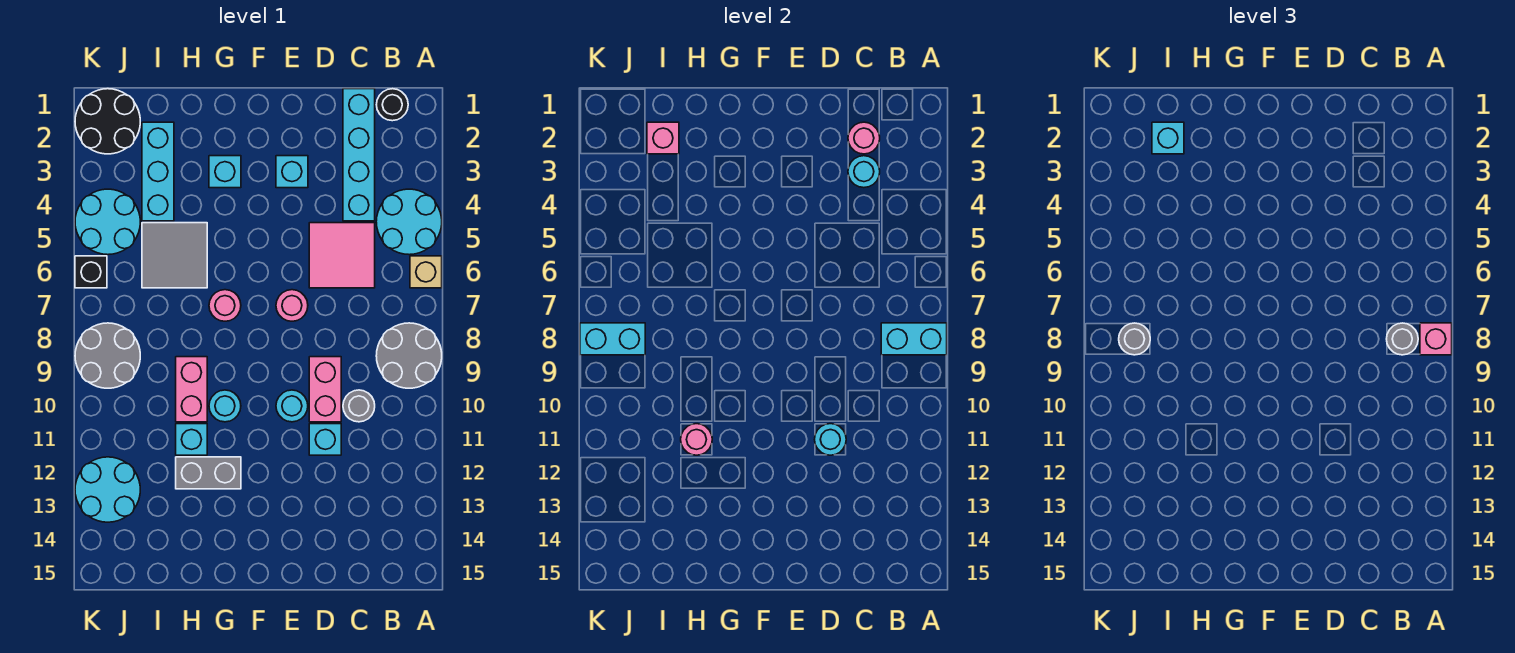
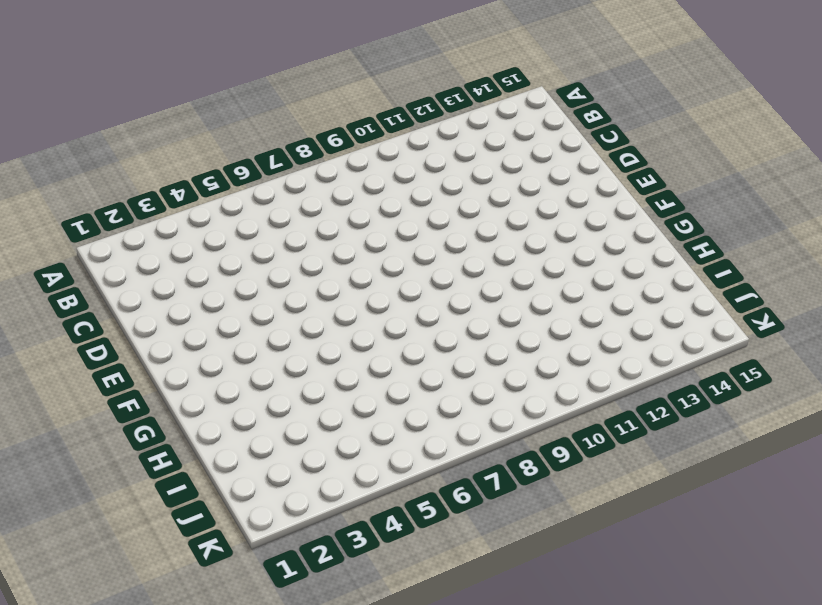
none -> cyan round brick A4:B5 level 1
none -> tan brick A6 level 1
none -> grey round brick A8:B9 level 1
none -> black round brick B1 level 1

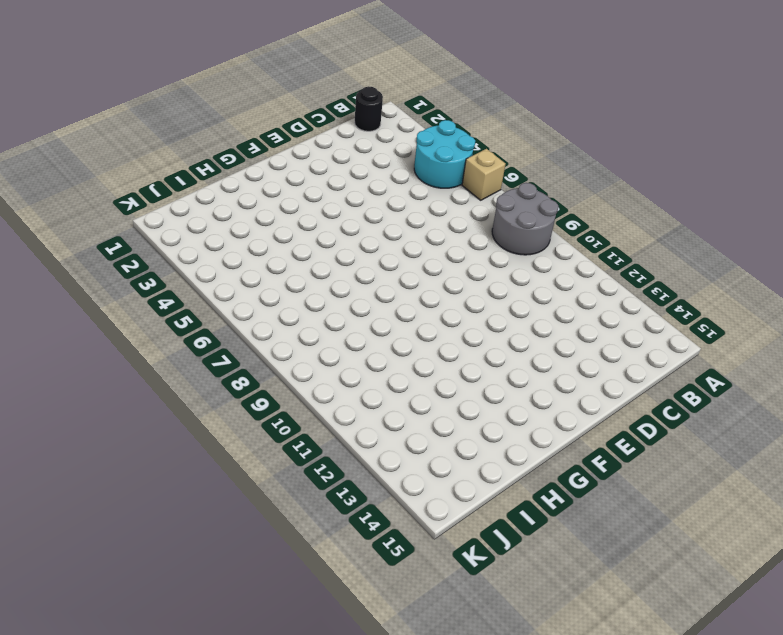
none -> cyan brick C1:C4 level 1
none -> pink tile C5:D6 level 1
none -> grey round brick C10 level 1
none -> pink brick D9:D10 level 1

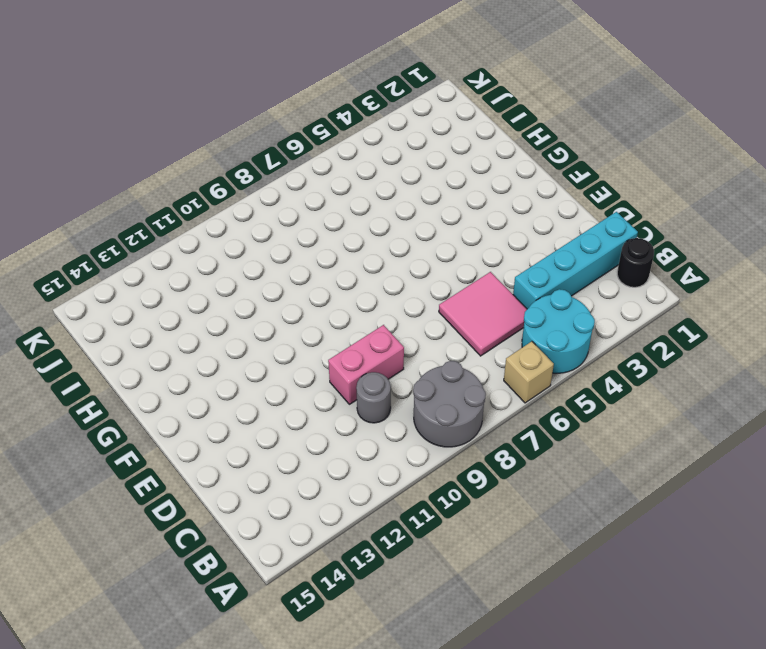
none -> cyan brick D11 level 1
none -> cyan brick E3 level 1
none -> pink round brick E7 level 1
none -> cyan round brick E10 level 1

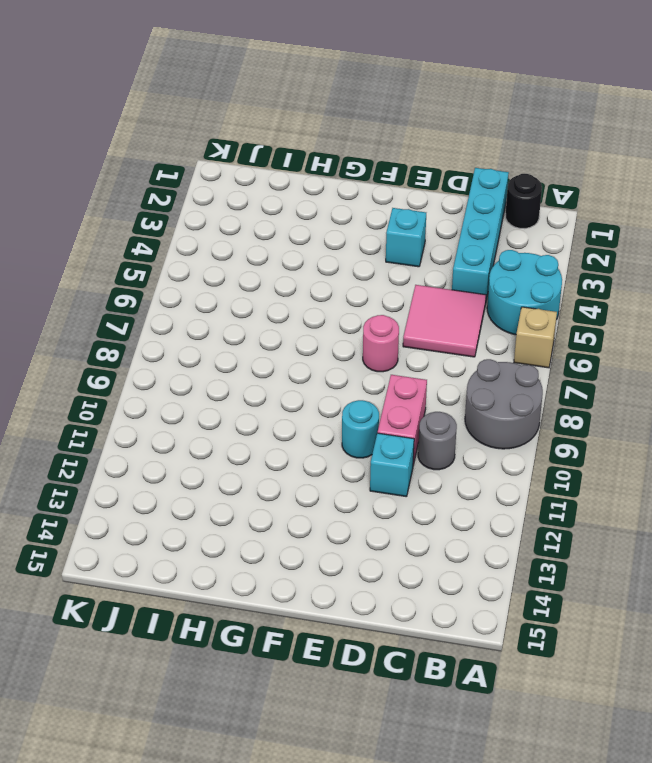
none -> cyan brick G3 level 1
none -> pink round brick G7 level 1
none -> cyan round brick G10 level 1
none -> grey brick G12:H12 level 1

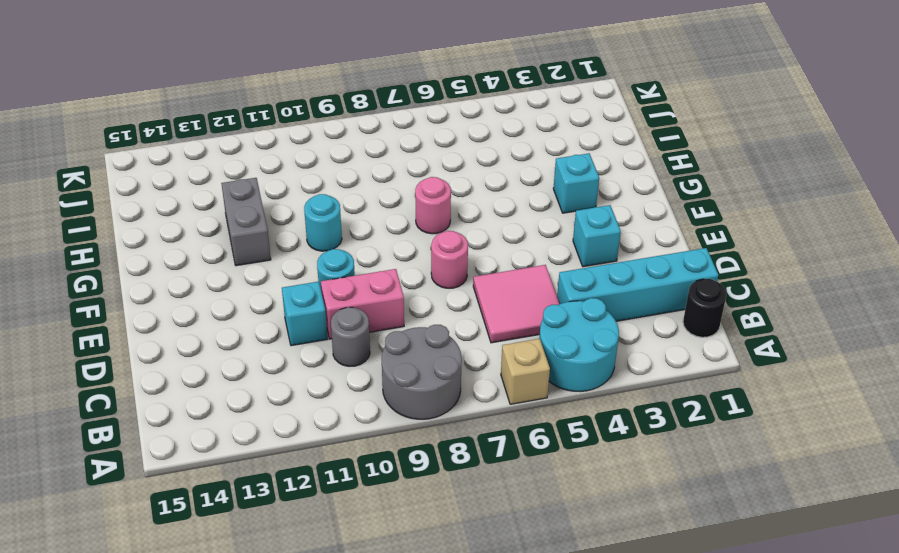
none -> grey tile H5:I6 level 1
none -> pink brick H9:H10 level 1
none -> cyan brick H11 level 1
none -> cyan brick I2:I4 level 1

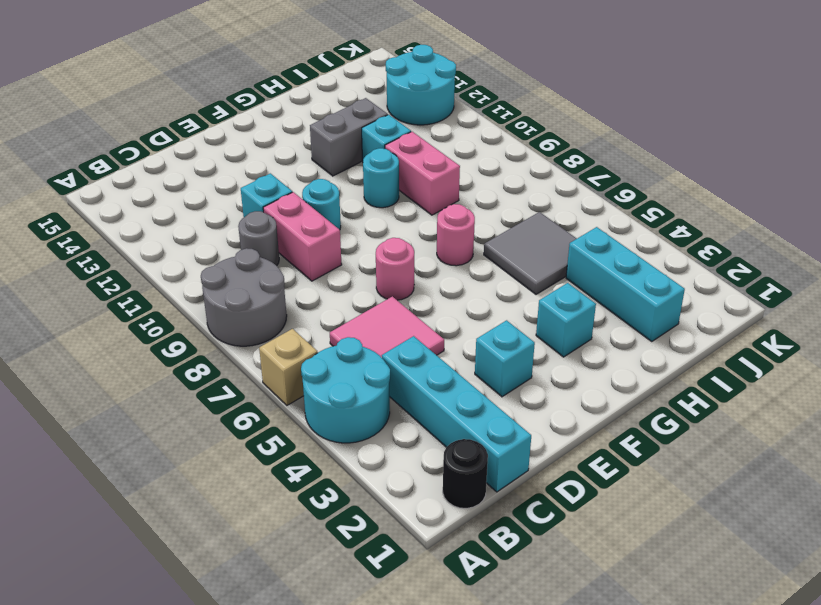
none -> black round brick J1:K2 level 1
none -> cyan round brick J4:K5 level 1
none -> grey round brick J8:K9 level 1
none -> black brick K6 level 1

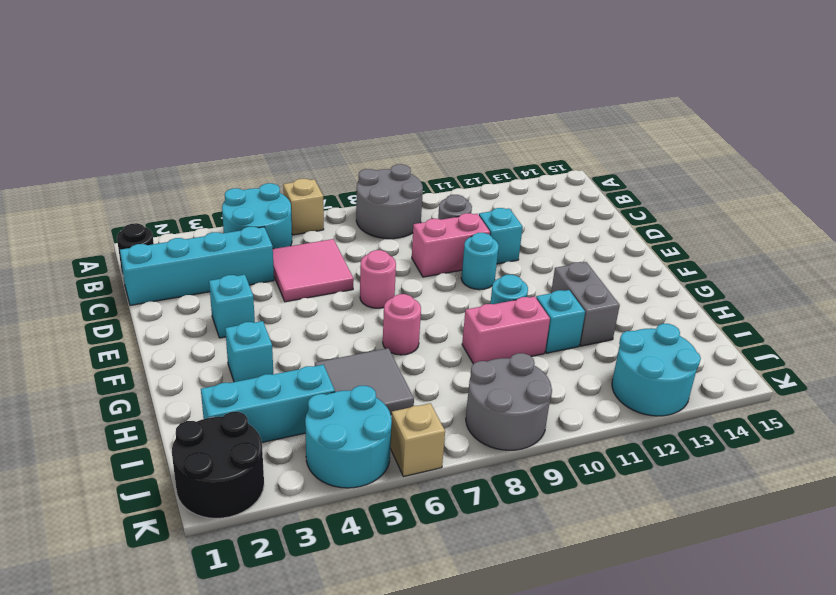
tan brick K6 level 1 -> black brick K6 level 1
none -> cyan brick A8:B8 level 2
none -> pink round brick C2 level 2
none -> cyan round brick C3 level 2
none -> cyan round brick D11 level 2

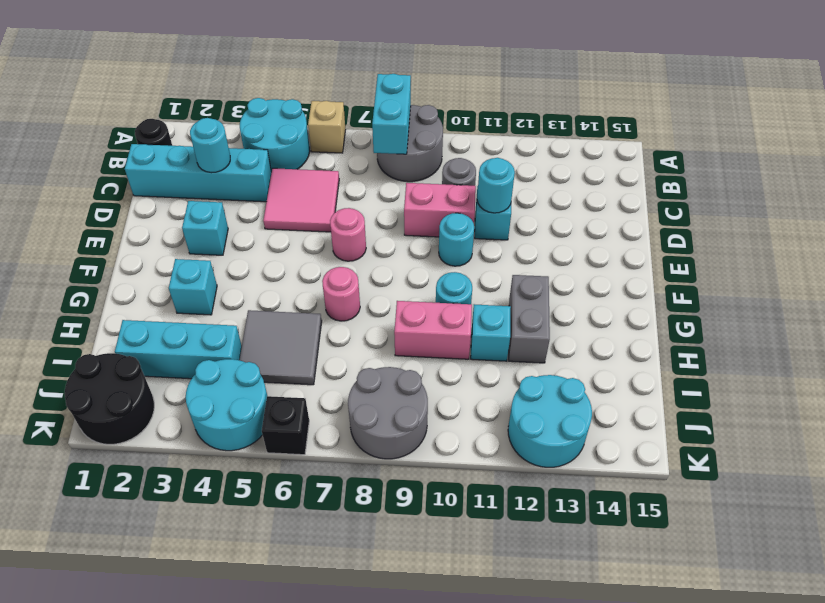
none -> pink round brick C2 level 2
none -> pink round brick H11 level 2
none -> pink brick I2 level 2
none -> cyan brick J8:K8 level 2

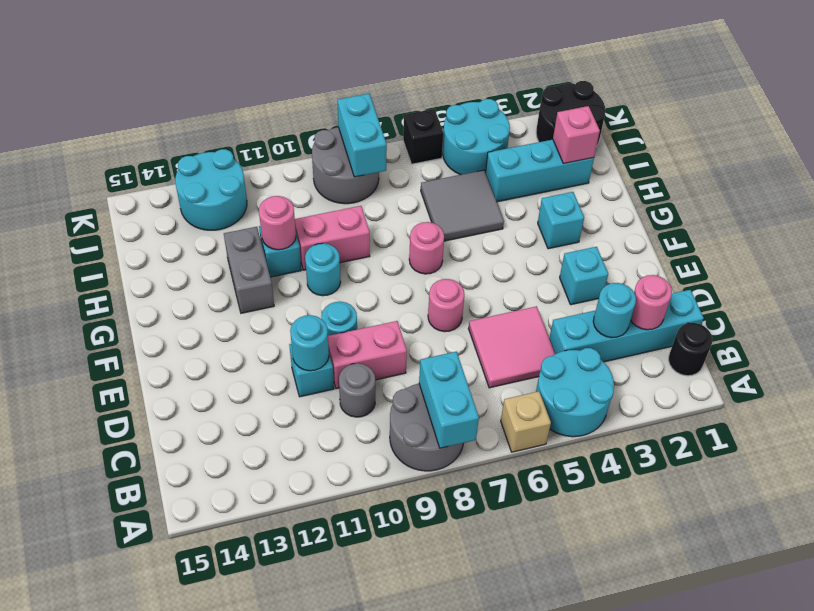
none -> pink brick A8 level 3
none -> grey round brick B8 level 3
none -> cyan brick I2 level 3
none -> grey round brick J8 level 3

